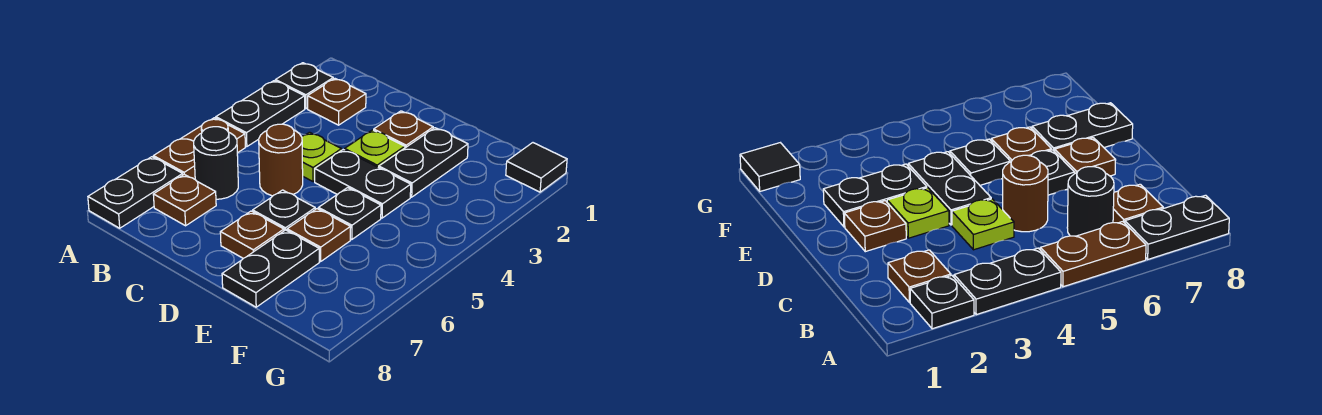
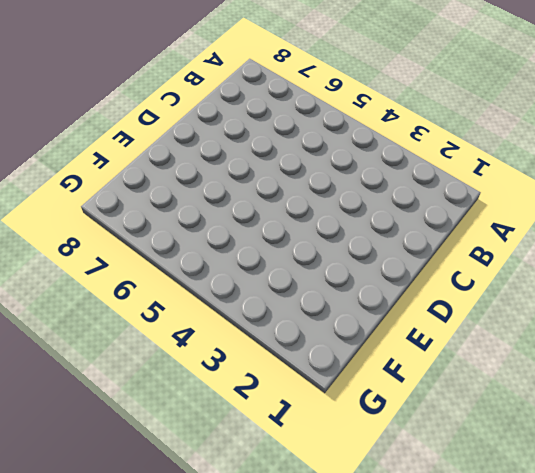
none -> black plate A2 level 1
none -> black plate A3:A4 level 1
none -> brown plate A5:A6 level 1

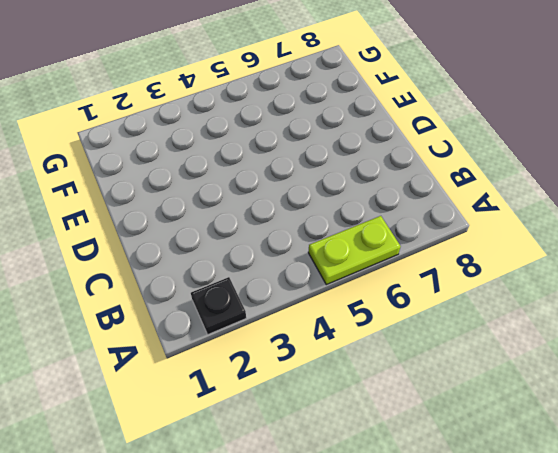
lime plate A5:A6 level 1 -> brown plate A5:A6 level 1
none -> black plate A3:A4 level 1
none -> black plate A7:A8 level 1
none -> brown plate B2 level 1

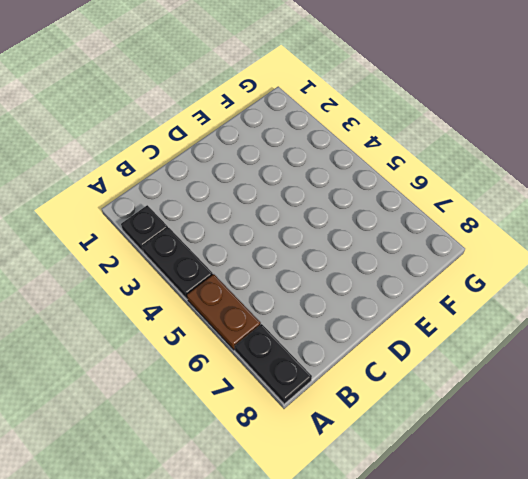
none -> brown plate B2 level 1
none -> black round brick B6 level 1
none -> brown plate B7 level 1

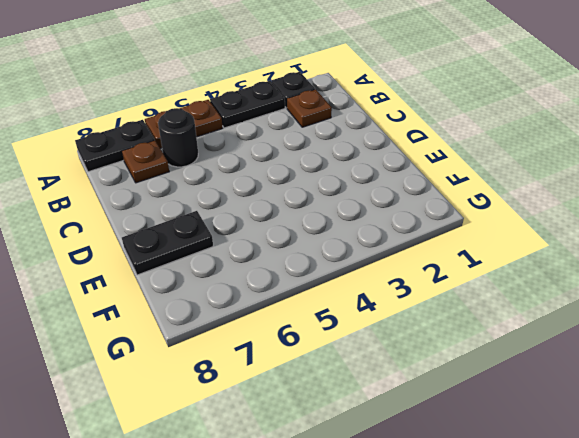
none -> lime plate C4 level 1
none -> brown round brick C5 level 1
none -> brown plate D2 level 1

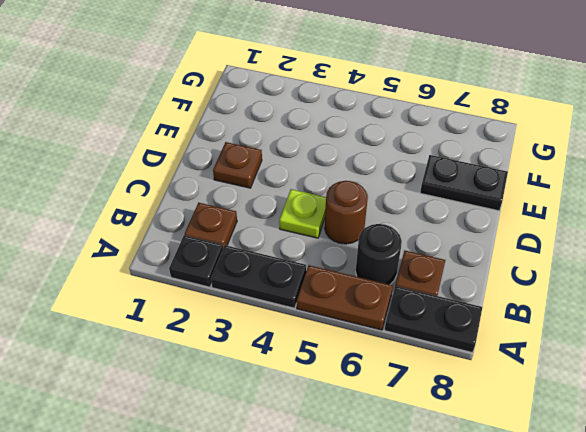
none -> lime plate D3 level 1
none -> black plate D4:E4 level 1
none -> black plate D6 level 1

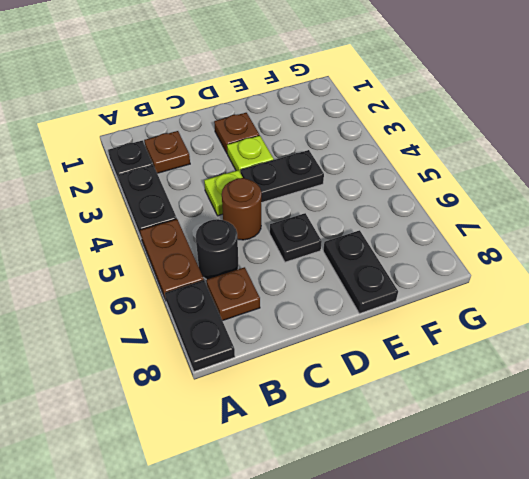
none -> brown plate D7 level 1
none -> black plate E2:E3 level 1
none -> black plate E5 level 1

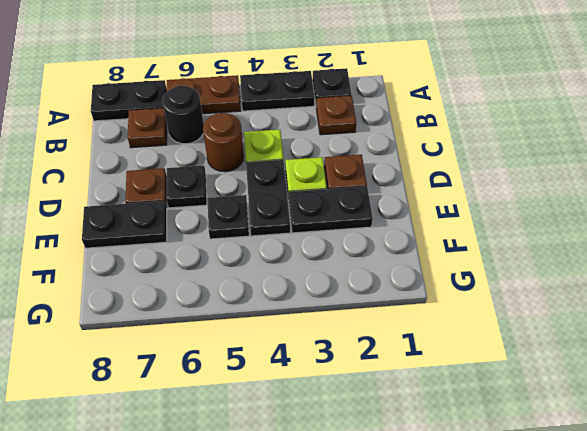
none -> brown plate E6 level 1
none -> black tile G1 level 1

